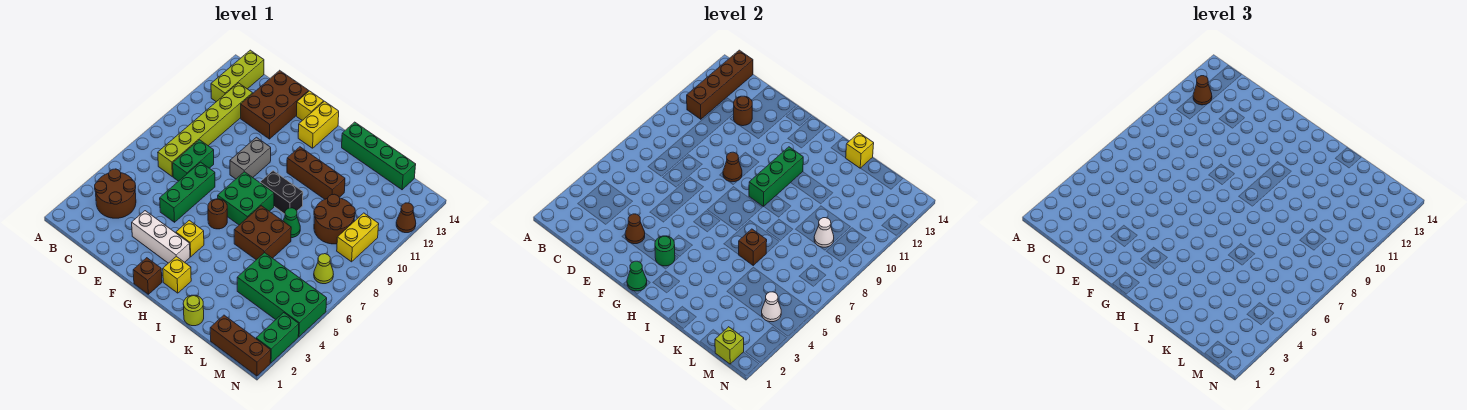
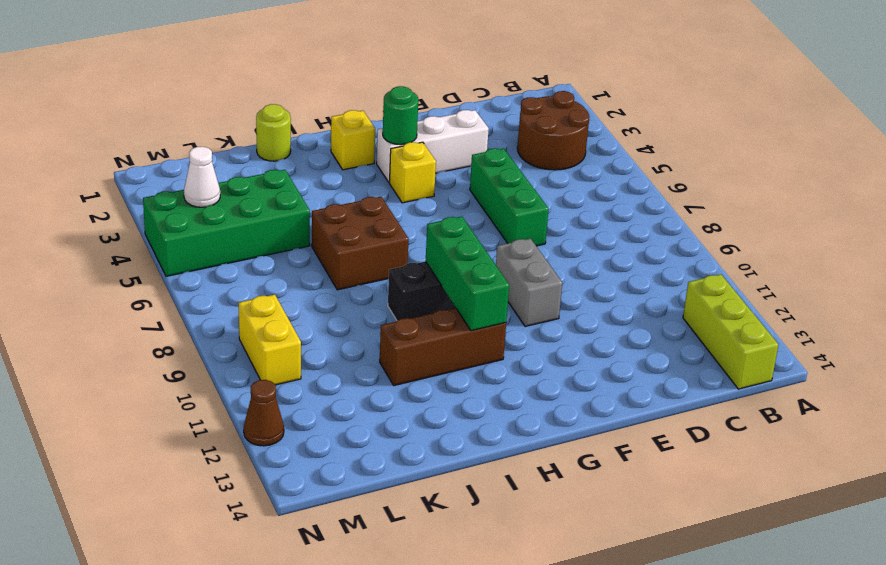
none -> lime brick C7:C12 level 1
none -> green brick D7:D8 level 1
none -> brown brick D12:E14 level 1
none -> yellow brick F14 level 1

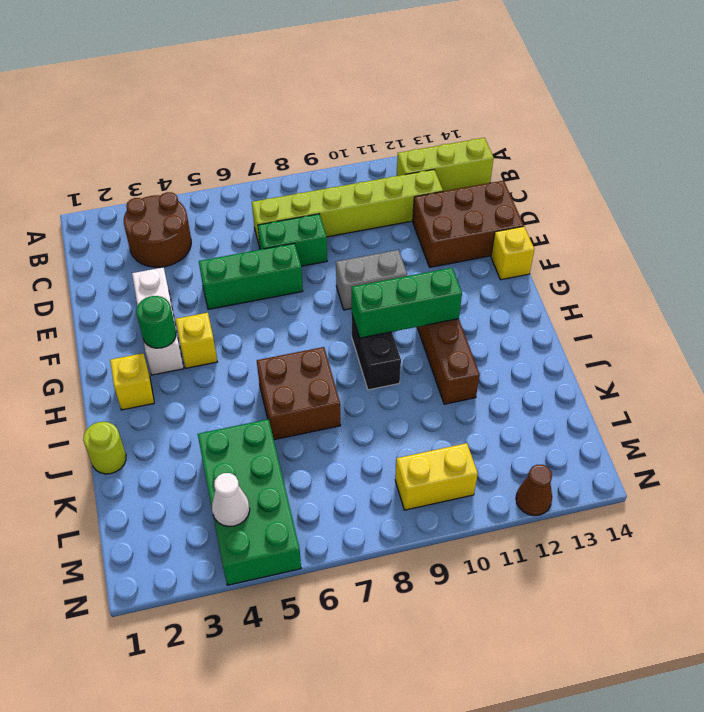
none -> brown brick G1 level 1
none -> brown round brick G6 level 1
none -> green brick G7:H8 level 1
none -> yellow brick G13:G14 level 1

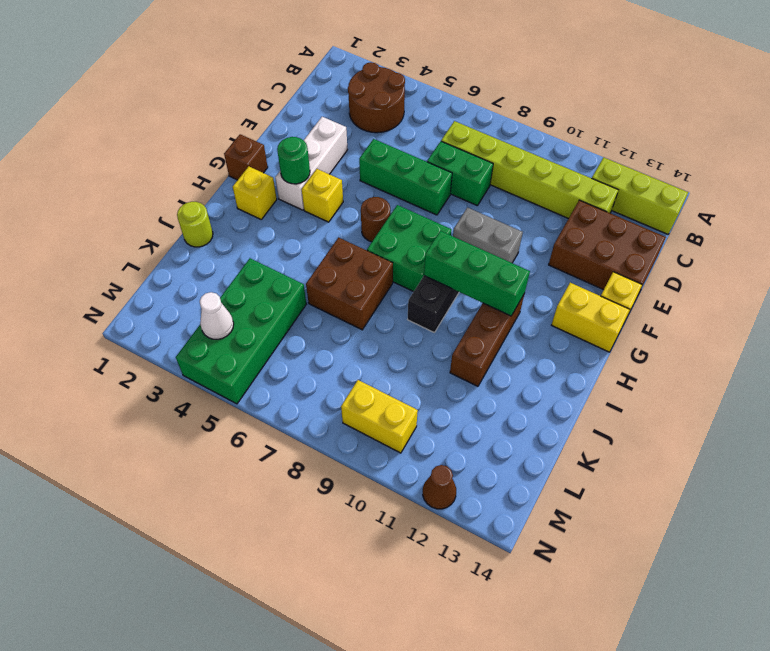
none -> green brick I14:L14 level 1
none -> green cone J8 level 1
none -> brown round brick K9:L10 level 1
none -> brown brick L1:N1 level 1

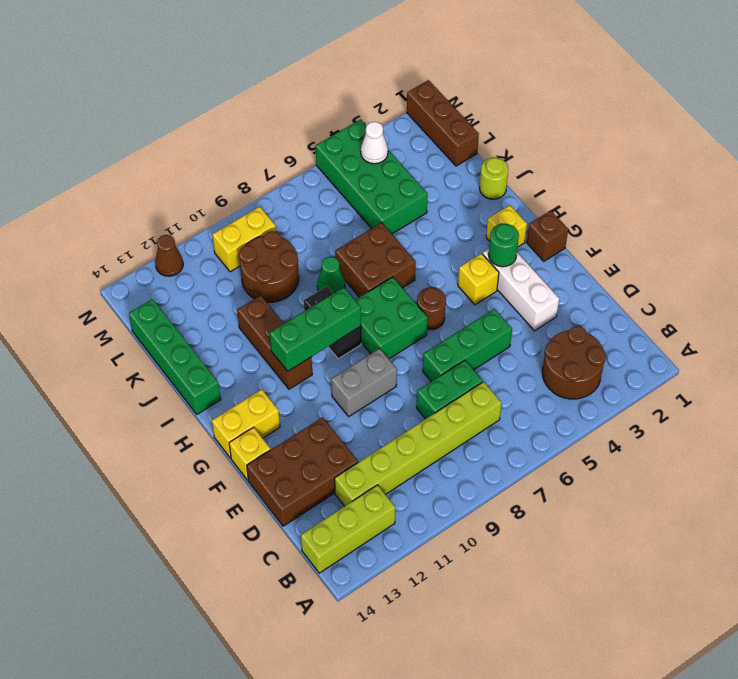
none -> lime cone M7 level 1
none -> green brick N2:N3 level 1
none -> brown brick B11:B14 level 2
none -> brown round brick D12 level 2

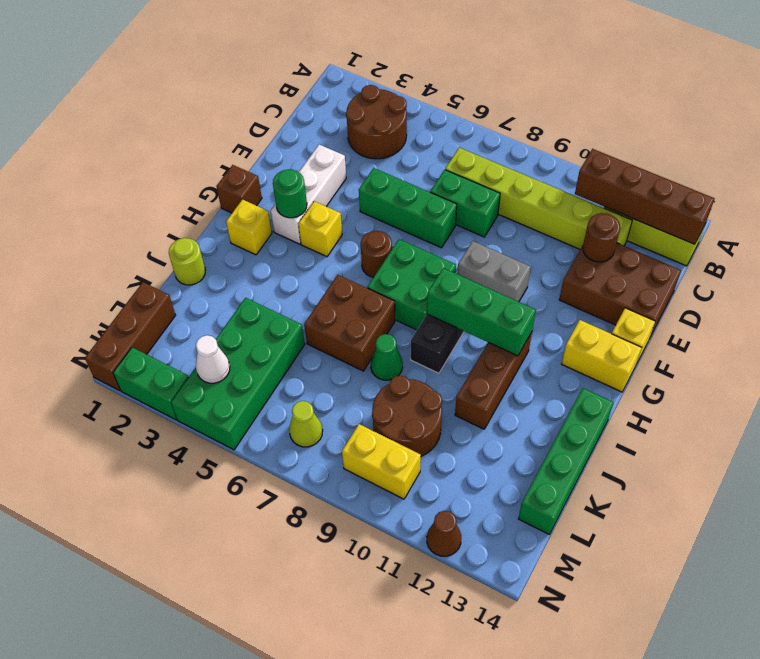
none -> brown cone E3 level 2
none -> brown cone F9 level 2
none -> green cone G1 level 2
none -> brown brick J6 level 2

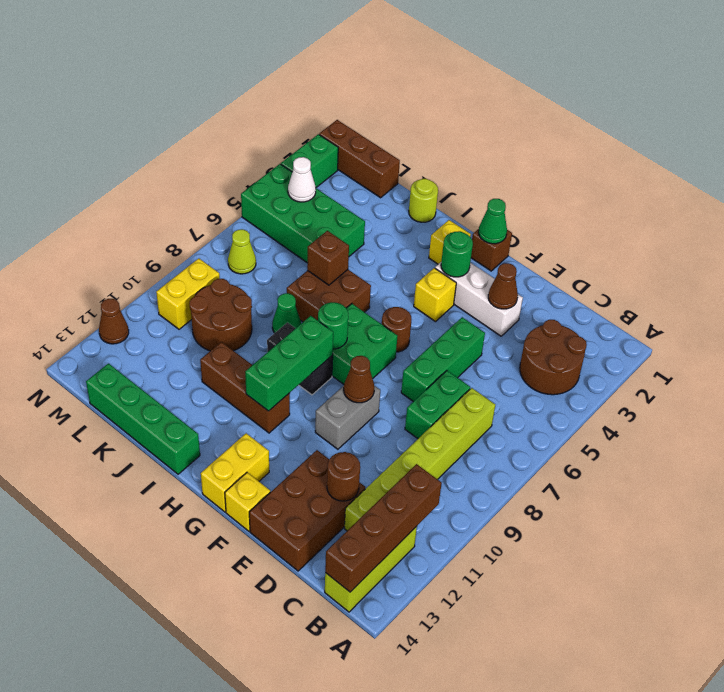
green round brick H8 level 2 -> none
none -> yellow brick J14 level 2
none -> white cone L9 level 2
none -> lime brick M1 level 2
none -> brown cone B12 level 3

